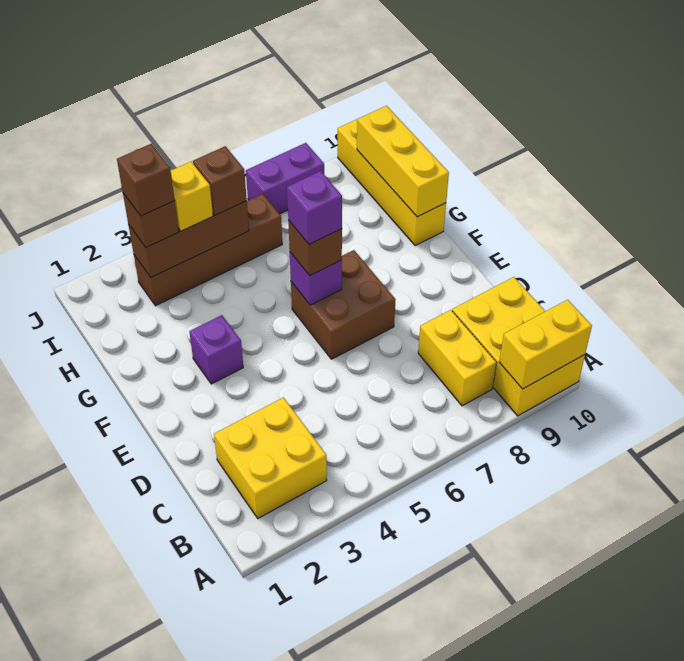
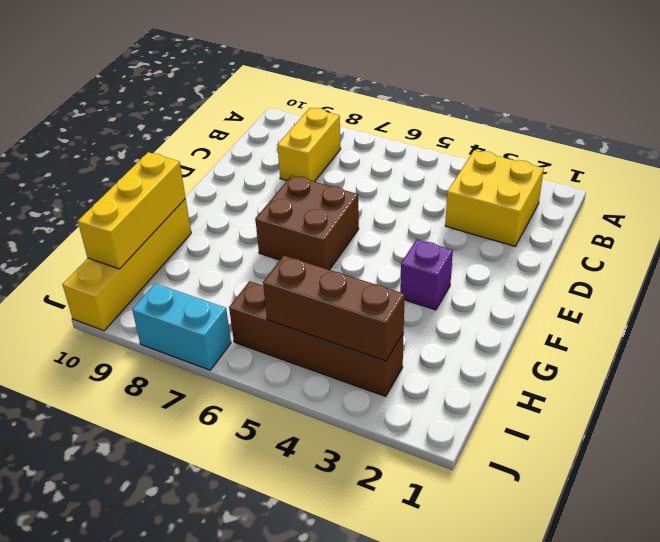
cyan brick J7:J8 level 1 -> purple brick J7:J8 level 1
none -> yellow brick A9:C10 level 1
none -> yellow brick A9:A10 level 2
none -> purple brick F6 level 2

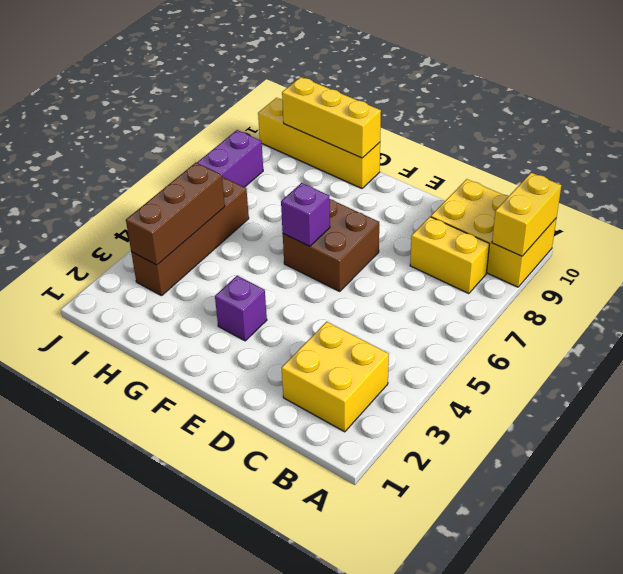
none -> brown brick F6 level 3
none -> brown brick I3 level 3
none -> yellow brick I4 level 3

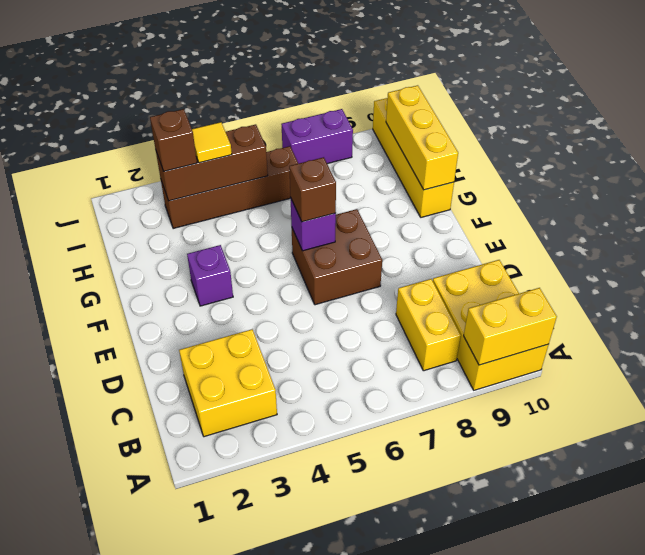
yellow tile I4 level 3 -> yellow brick I4 level 3
none -> brown brick I5 level 3
none -> purple brick F6 level 4
none -> brown brick I3 level 4

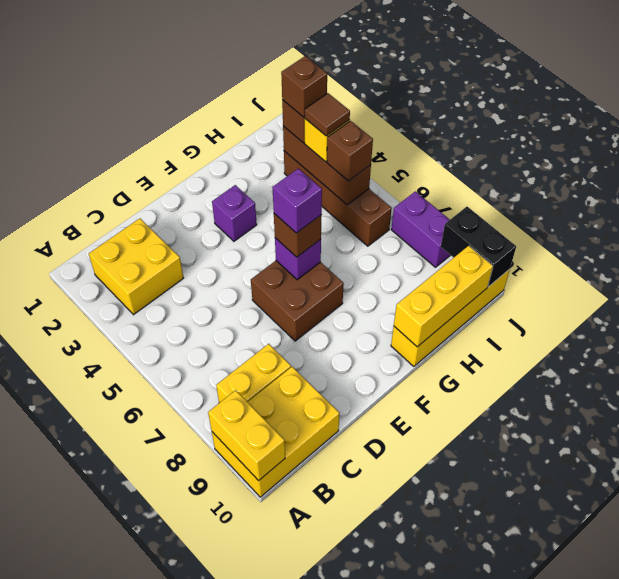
brown tile I4 level 4 -> none
black brick J9:J10 level 2 -> none

